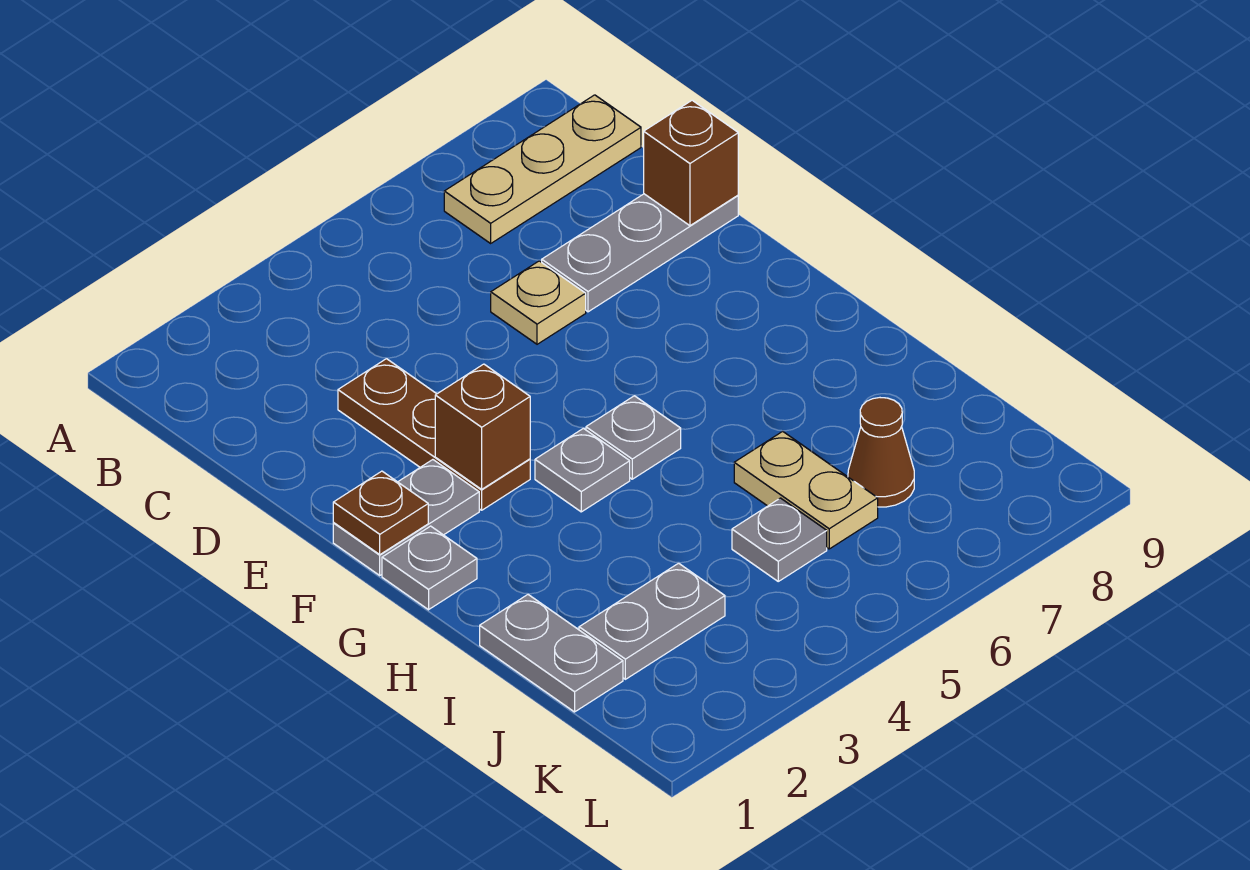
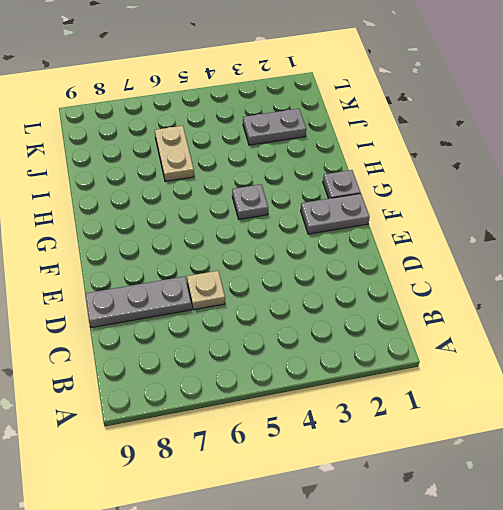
none -> tan plate B7:B9 level 1
none -> brown plate D3:F3 level 1
none -> grey plate G5 level 1

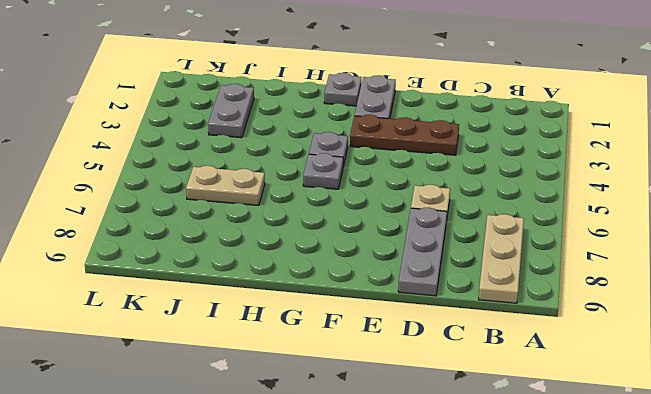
none -> grey plate I1:J1 level 1
none -> grey plate J5 level 1
none -> brown cone J7 level 1

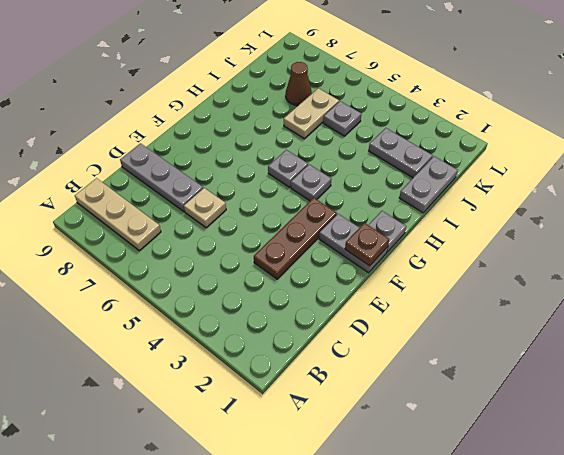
none -> brown brick D9 level 2
none -> brown brick F3 level 2

